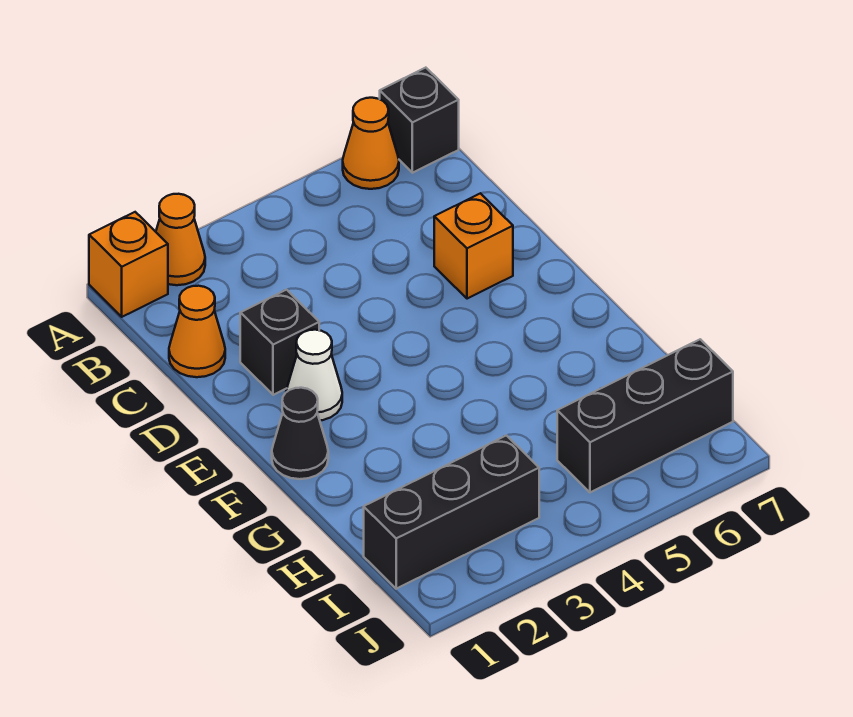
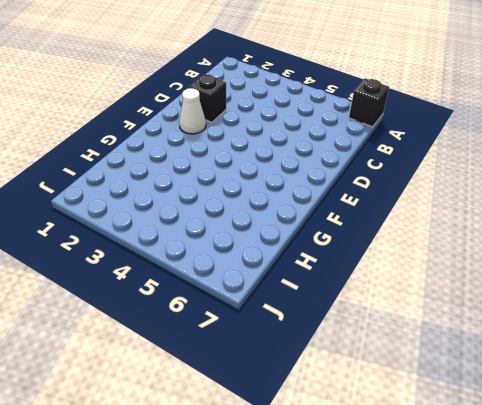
none -> orange brick A1 level 1
none -> orange cone A2 level 1

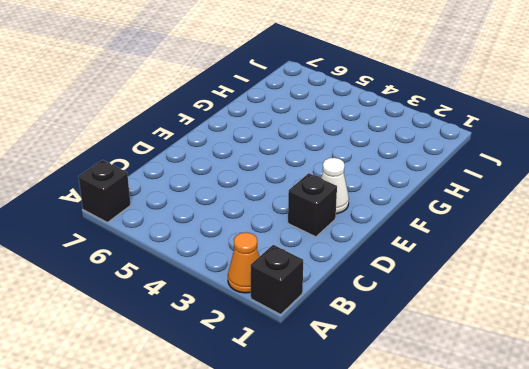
black brick A1 level 1 -> orange brick A1 level 1
none -> orange cone A6 level 1
none -> orange cone C1 level 1

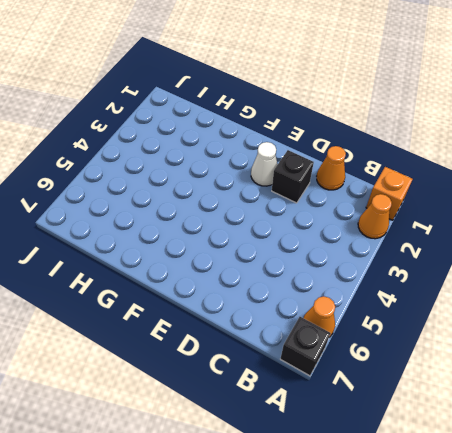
none -> orange brick D6 level 1
none -> black cone F1 level 1

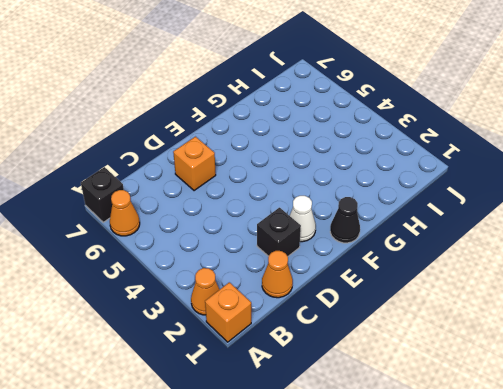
none -> black brick I1:I3 level 1
none -> black brick I5:I7 level 1

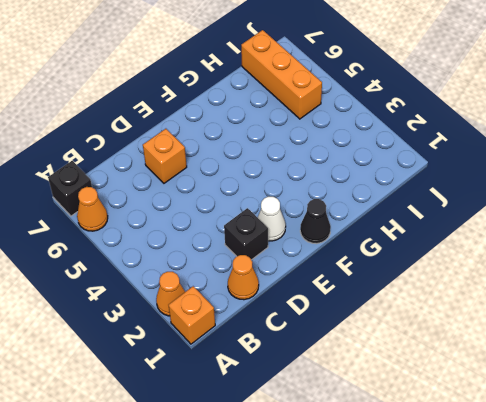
orange brick I5:I7 level 1 -> black brick I5:I7 level 1
none -> black brick I1:I3 level 1

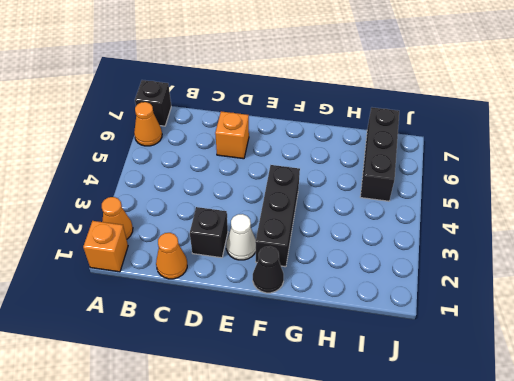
black brick F2:F4 level 1 -> black brick I1:I3 level 1

